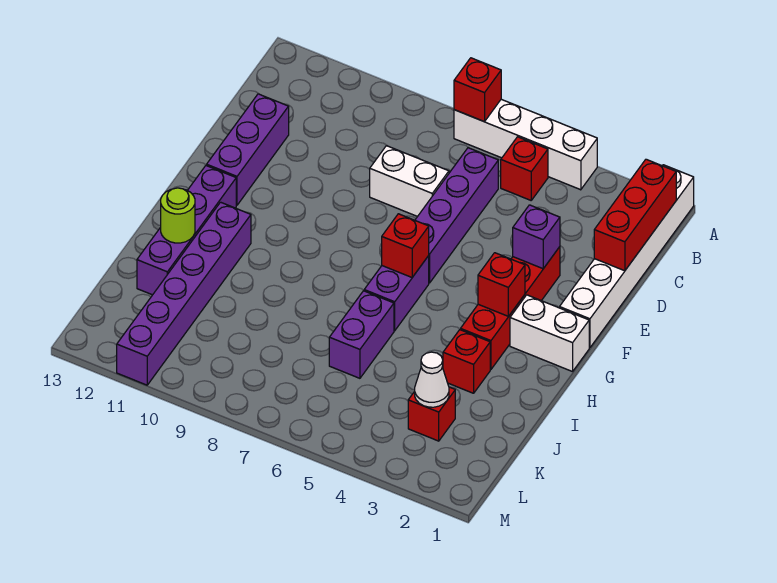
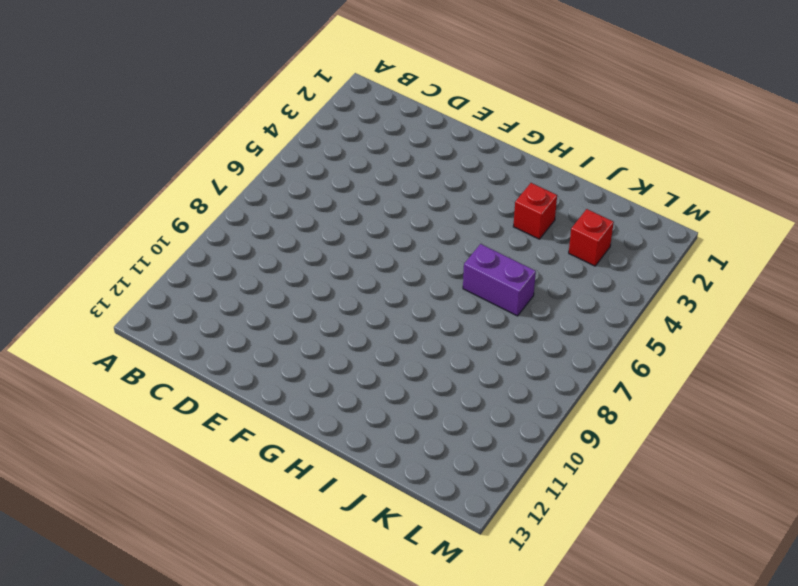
none -> white brick A1:F1 level 1
none -> white brick A4:A7 level 1
none -> red brick B5 level 1

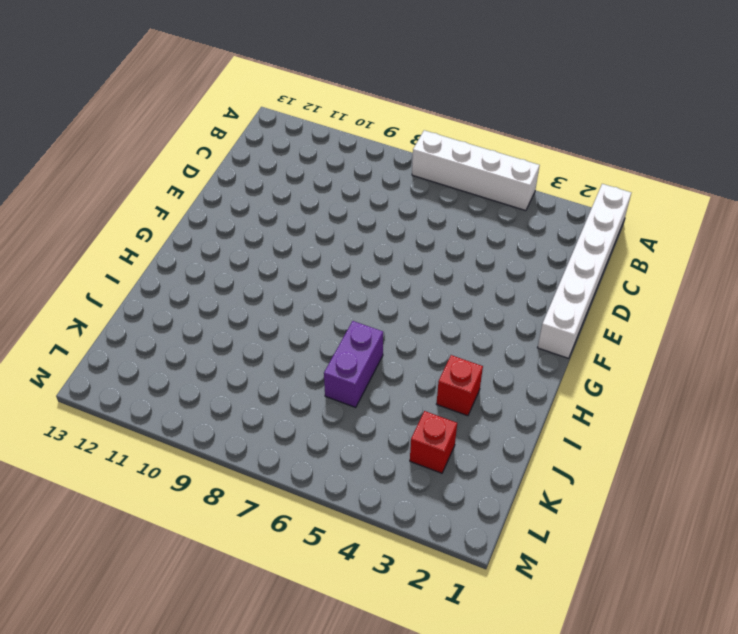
none -> red brick B5 level 1
none -> purple brick C6:F6 level 1
none -> white brick D7:D8 level 1

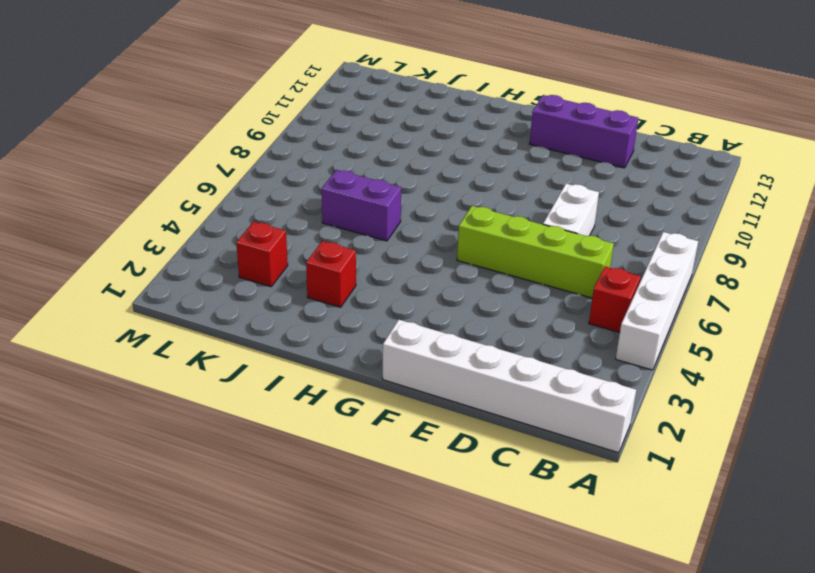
lime brick C6:F6 level 1 -> purple brick C6:F6 level 1
none -> red brick E3:H3 level 1
none -> white brick G1:G2 level 1
none -> purple brick G6:H6 level 1

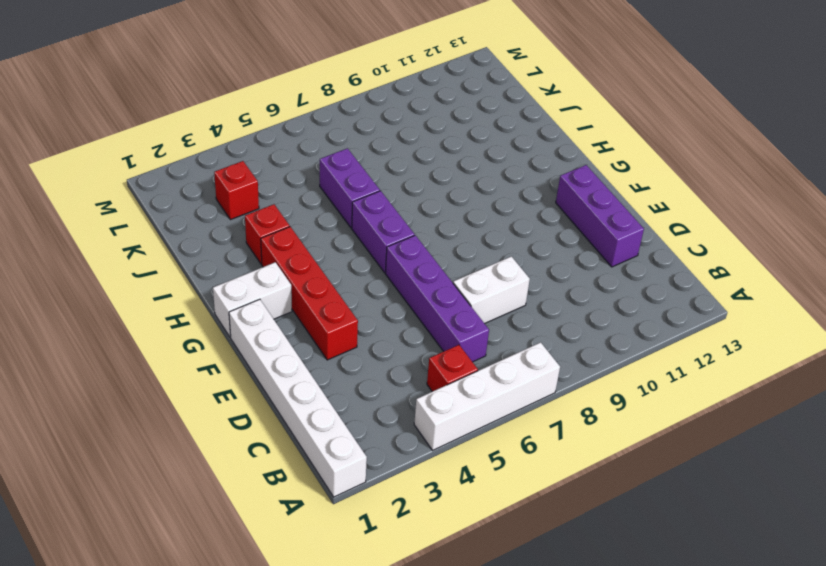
none -> purple brick G12:J12 level 1
none -> purple brick H11:M11 level 1
none -> red brick A7 level 2

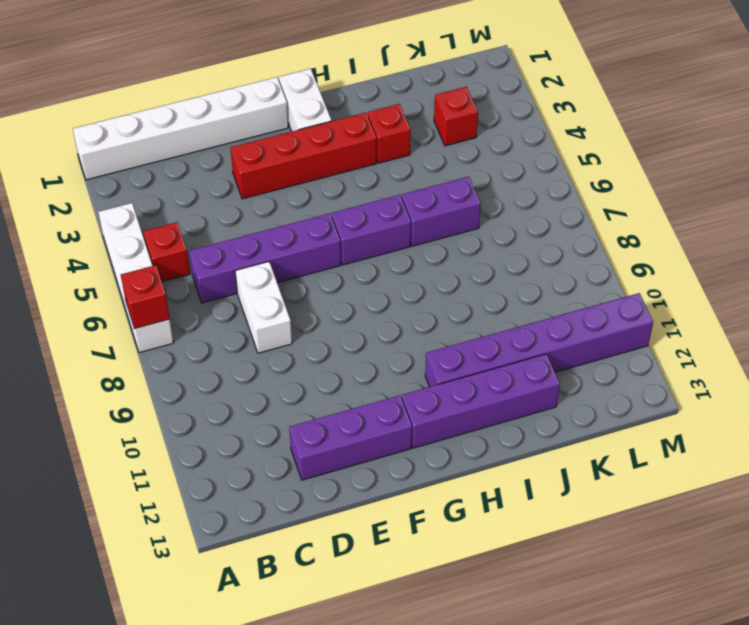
none -> red brick B1:D1 level 2
none -> purple brick E3 level 2
none -> red brick G3 level 2

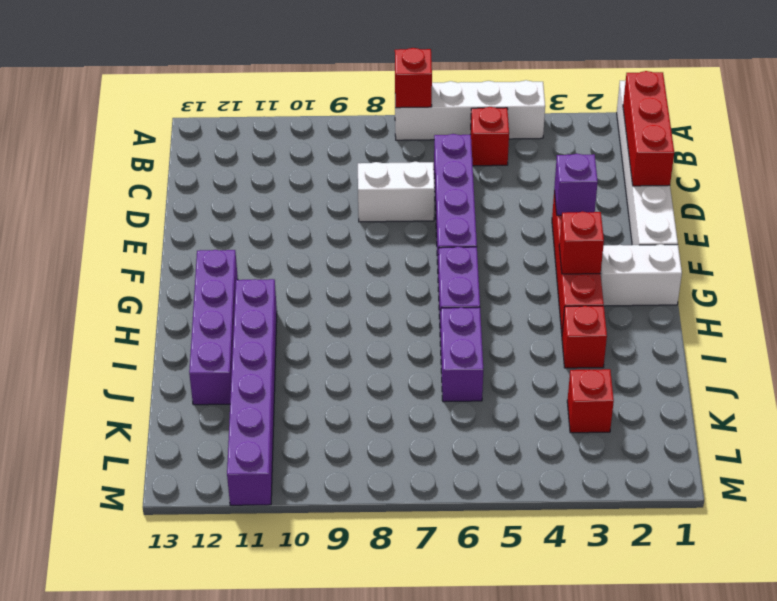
none -> purple brick D12:F12 level 1
none -> red brick G6 level 2
none -> lime round brick I12 level 2

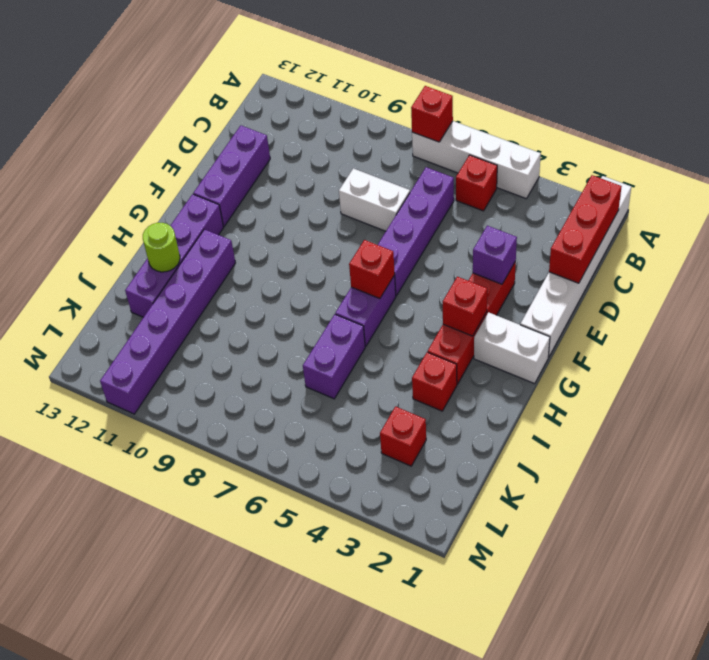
none -> white cone K3 level 2

